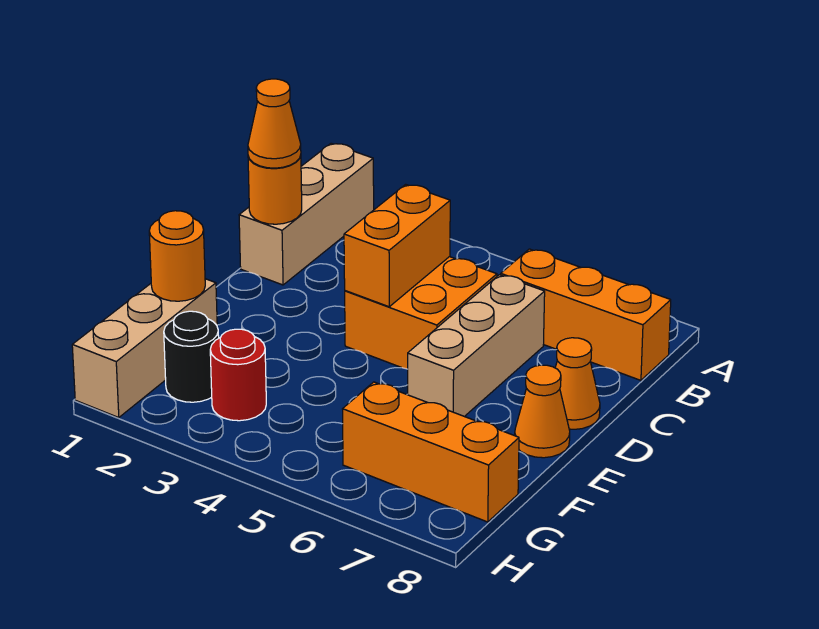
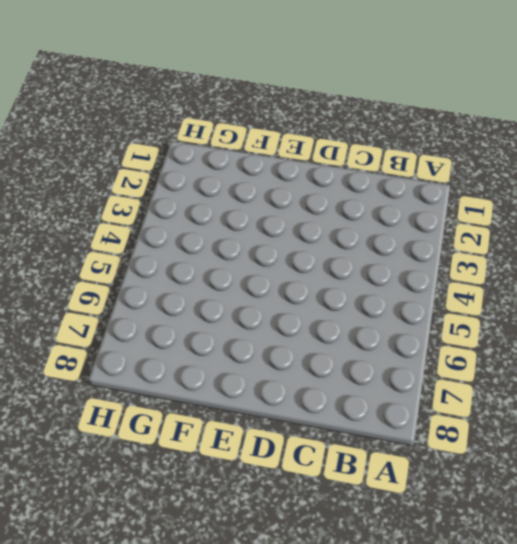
none -> tan brick A1:C1 level 1
none -> orange brick B6:B8 level 1
none -> orange brick C4:D5 level 1

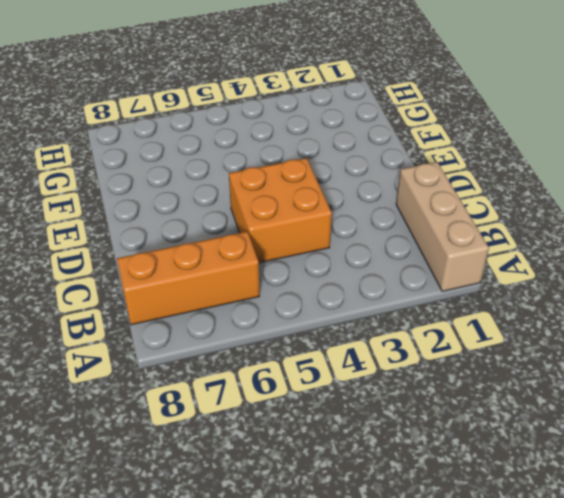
none -> tan brick C6:E6 level 1
none -> orange cone D8 level 1
none -> orange cone E8 level 1

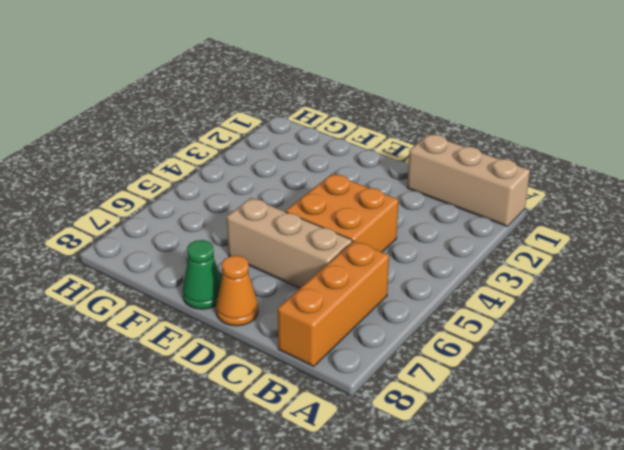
green cone E8 level 1 -> orange cone E8 level 1
none -> tan brick F1:H1 level 1
none -> black round brick G2 level 1
none -> red round brick G3 level 1

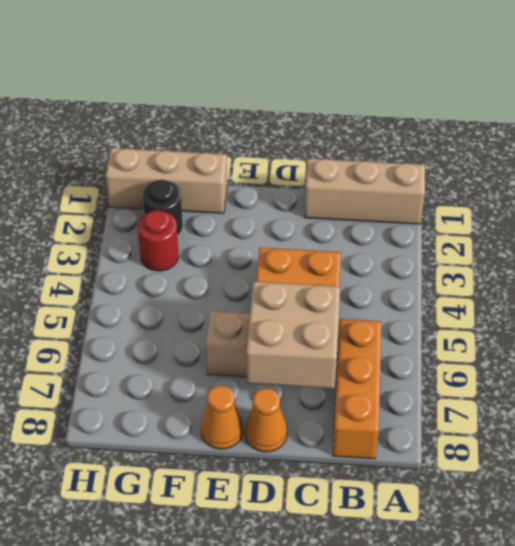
tan brick C6:D7 level 2 -> none
none -> orange brick G6:G8 level 1
none -> orange round brick C1 level 2
none -> orange brick C4:D4 level 2

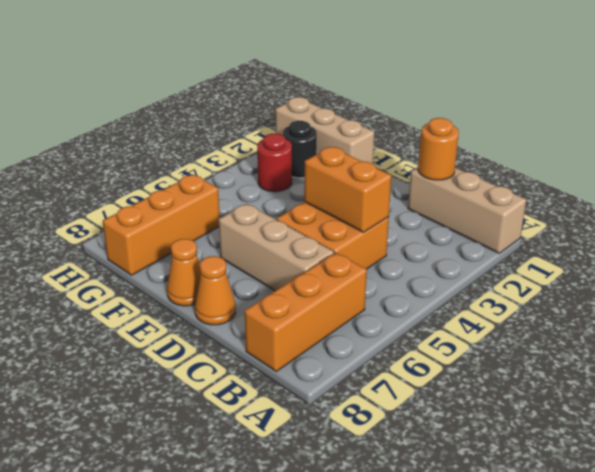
none -> orange round brick F1 level 2
none -> orange cone C1 level 3

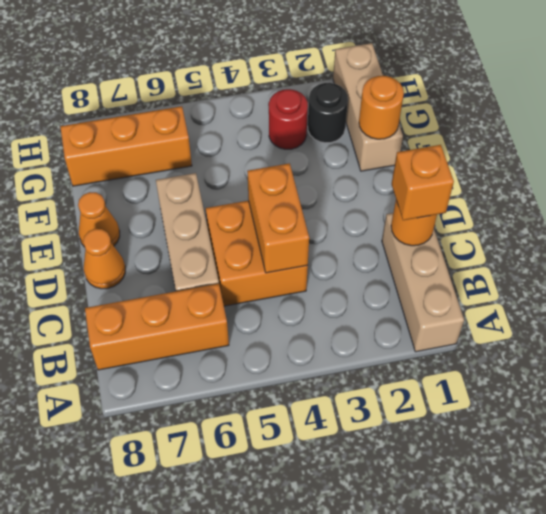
orange brick C1 level 3 -> orange cone C1 level 3

